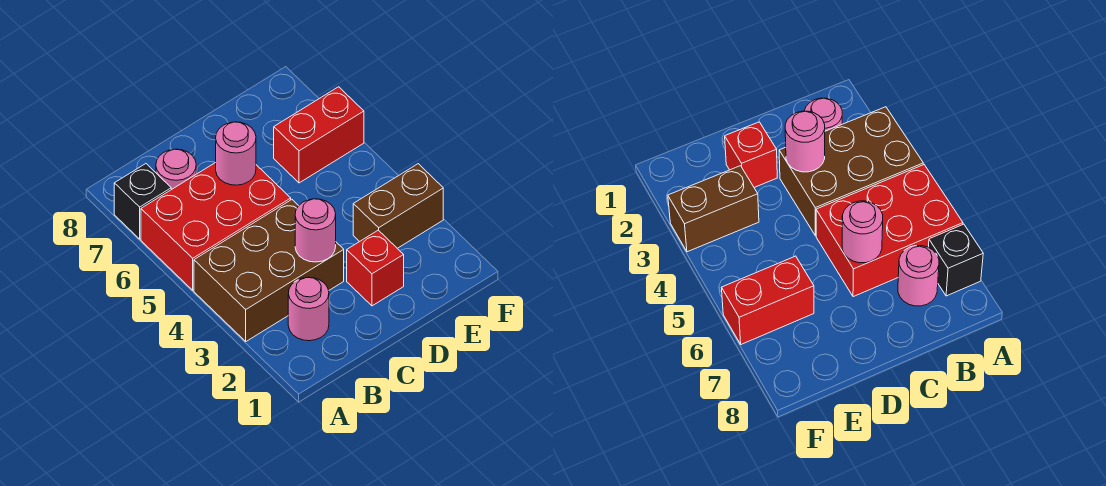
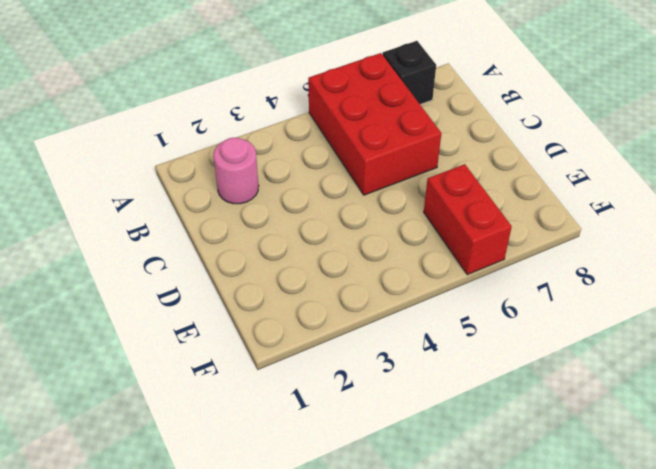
none -> brown brick A3:C4 level 1
none -> pink round brick B7 level 1

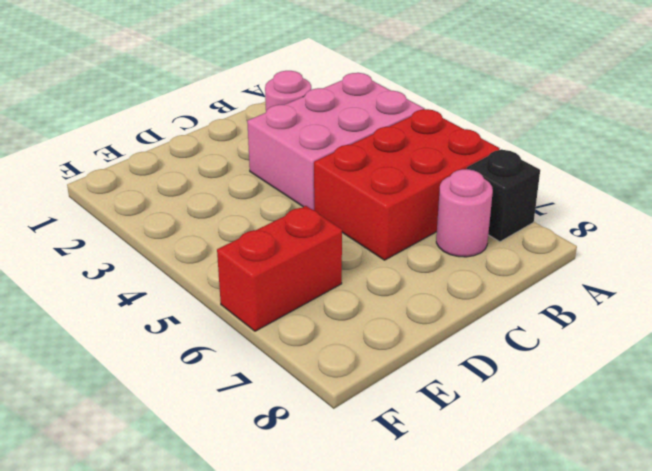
pink brick A3:C4 level 1 -> brown brick A3:C4 level 1
none -> red brick D2 level 1
none -> brown brick E3:F3 level 1

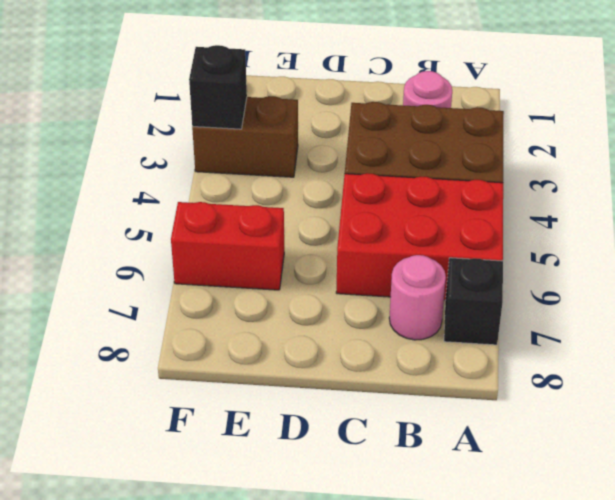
black brick F3 level 2 -> none
none -> red brick D2 level 1
none -> pink round brick C3 level 2

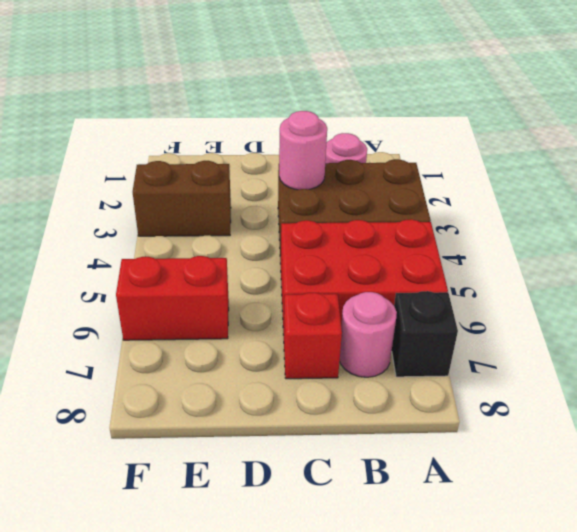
red brick C7 level 1 -> red brick D2 level 1
none -> pink round brick C6 level 2

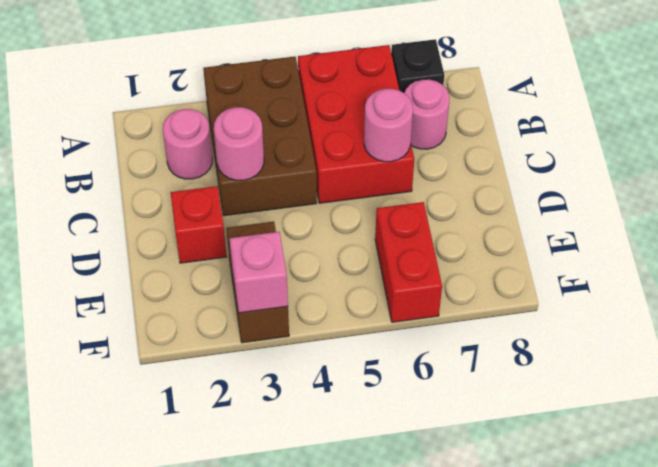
pink brick F3 level 2 -> none

